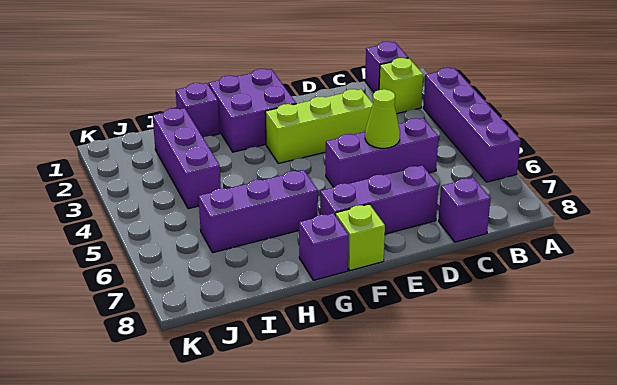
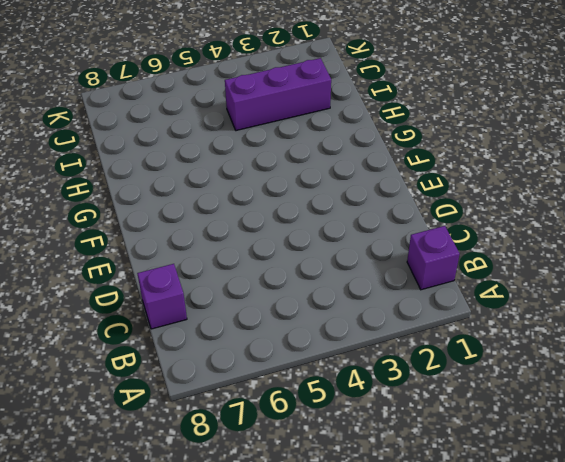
none -> purple brick A3:A6 level 1
none -> lime brick B2 level 1
none -> purple brick C5:E5 level 1

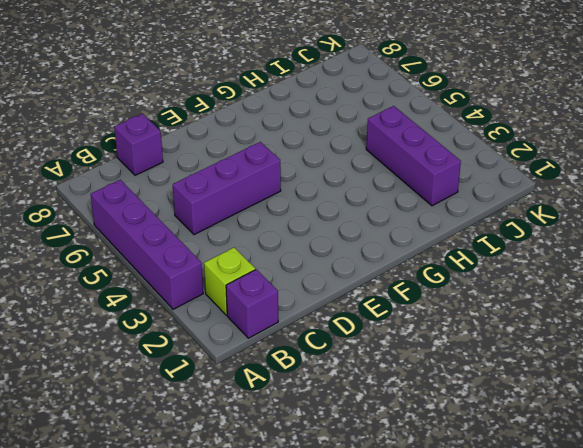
none -> lime brick D3:F3 level 1
none -> purple brick D7:F7 level 1
none -> purple brick F1:G2 level 1

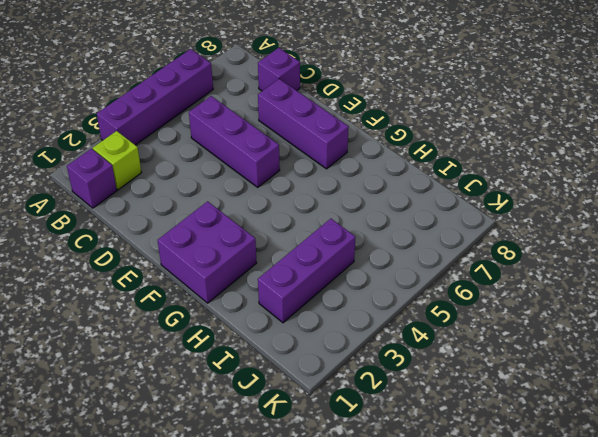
none -> lime brick D3:F3 level 1
none -> lime brick F8 level 1
none -> purple brick G6:I6 level 1

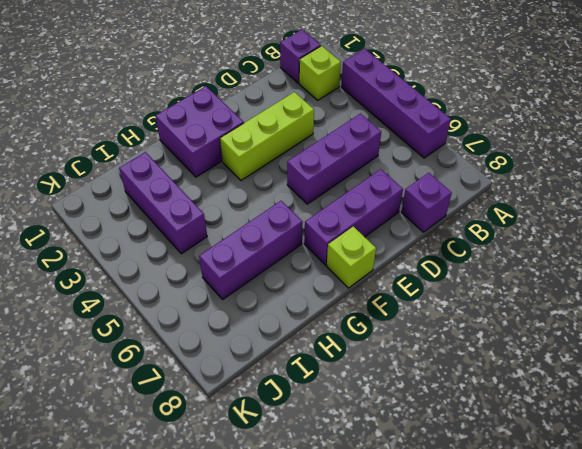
none -> purple brick G8 level 1
none -> purple brick H1 level 1
none -> lime cone D5 level 2

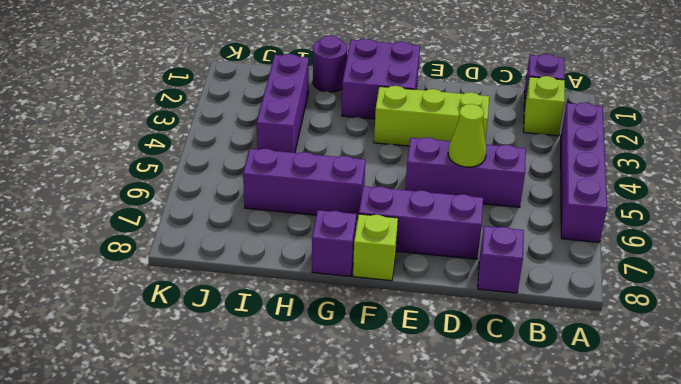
purple round brick H1 level 1 -> purple brick H1 level 1

